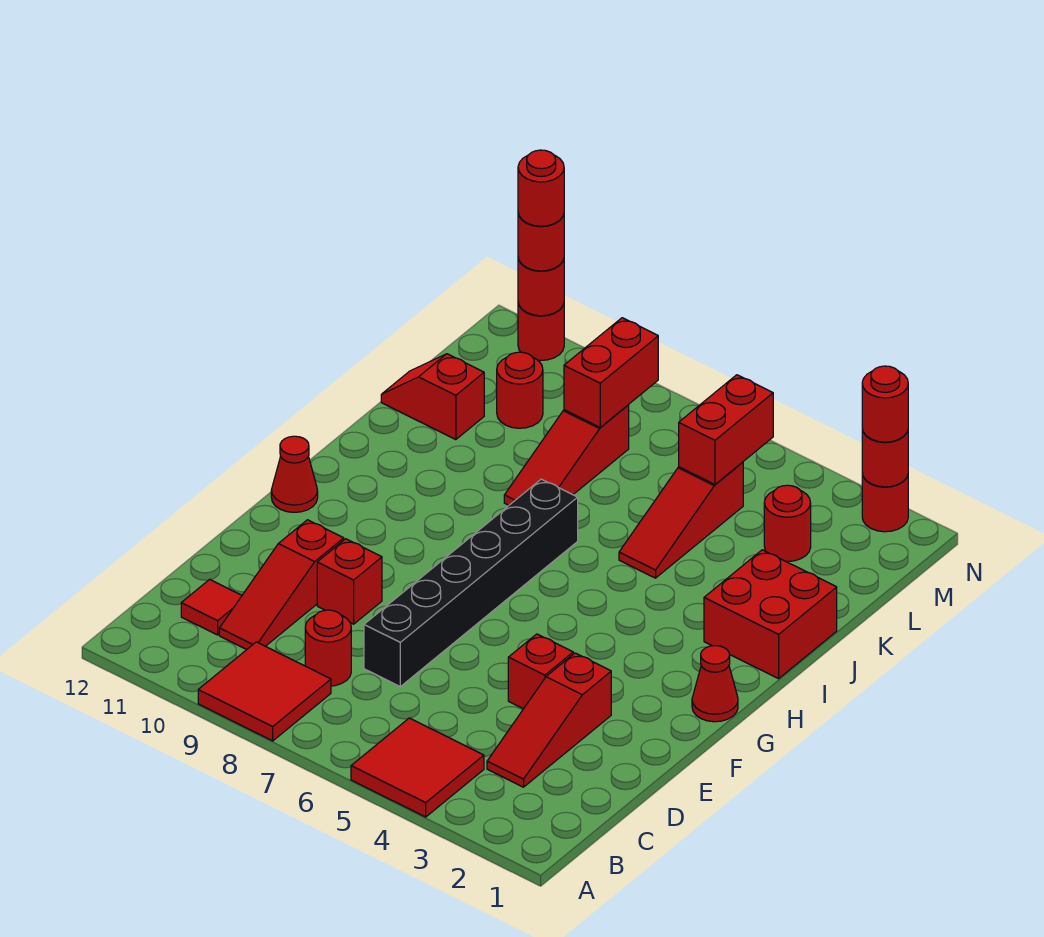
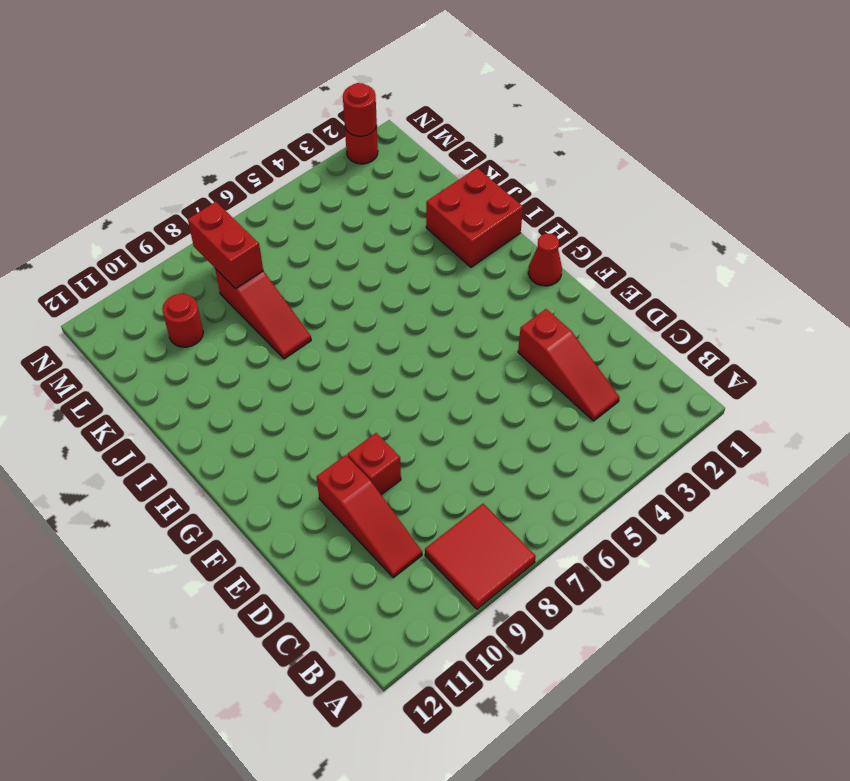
none -> red tile A4:B5 level 1
none -> red round brick C8 level 1
none -> red tile C11 level 1

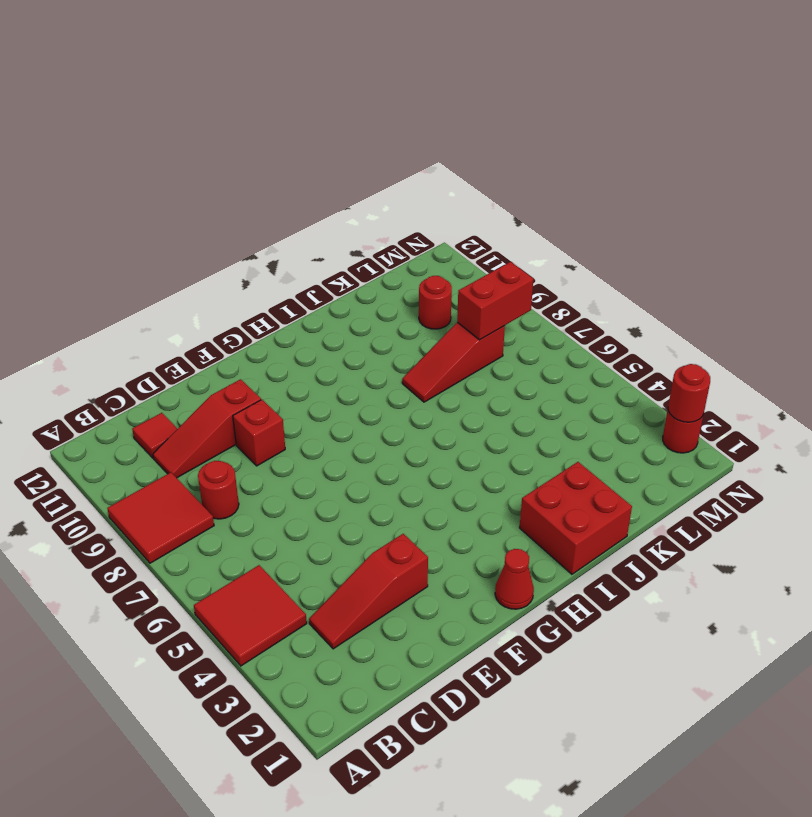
none -> black brick D7:I7 level 1
none -> red brick E4 level 1
none -> red cone G12 level 1

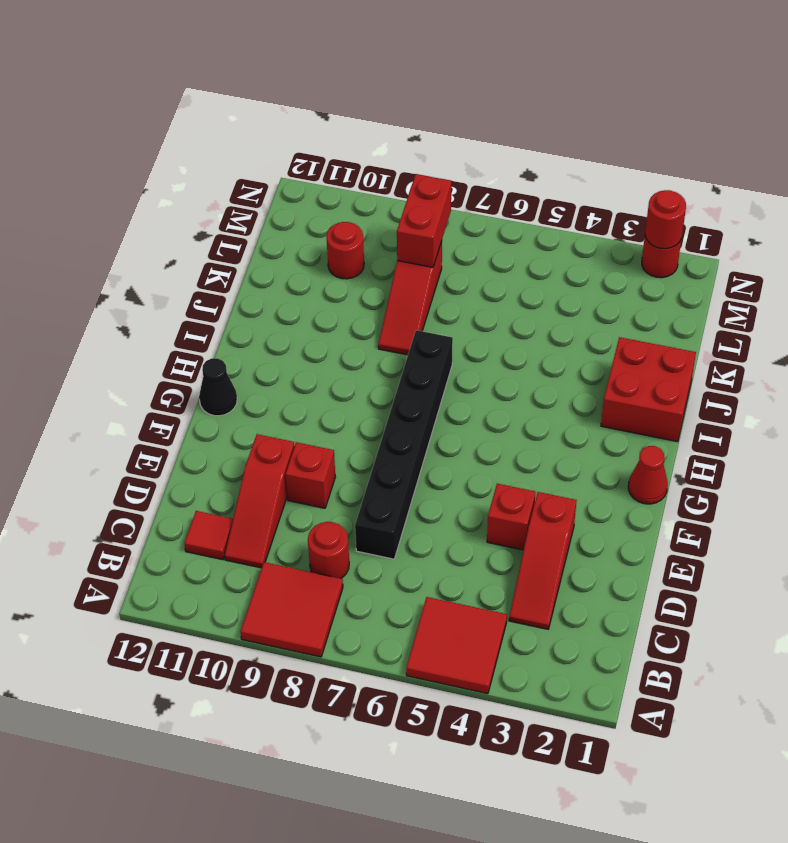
black cone G12 level 1 -> red cone G12 level 1
none -> red slope J5:L5 level 1 top L
none -> red slope K11:K12 level 1 top 11
none -> red round brick L3 level 1

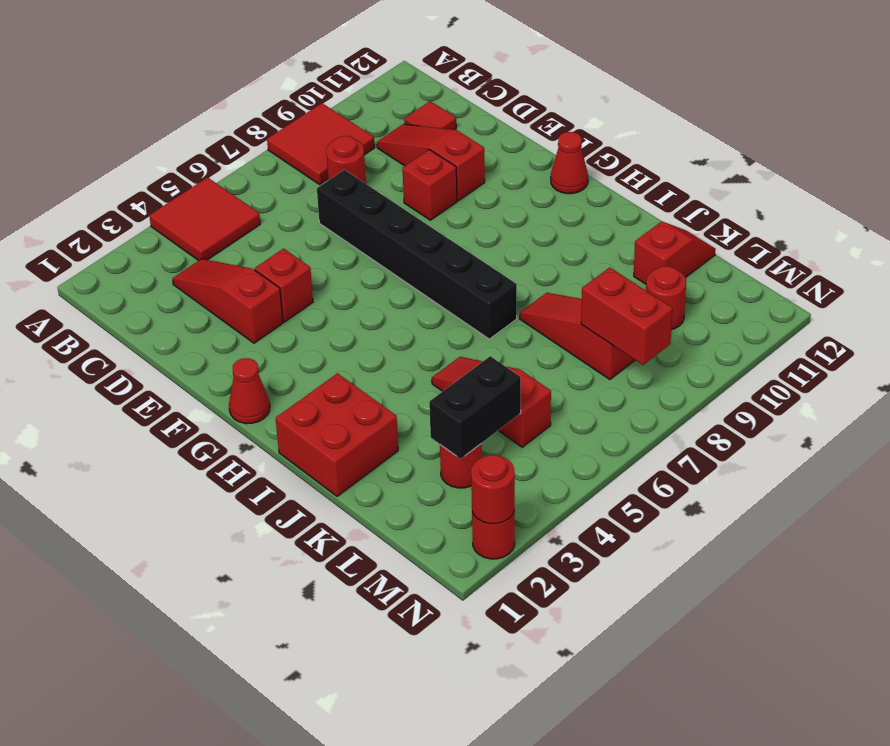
black brick L3:L4 level 2 -> none
none -> red round brick N11 level 1
none -> red brick L5:M5 level 2
none -> red round brick N11 level 2

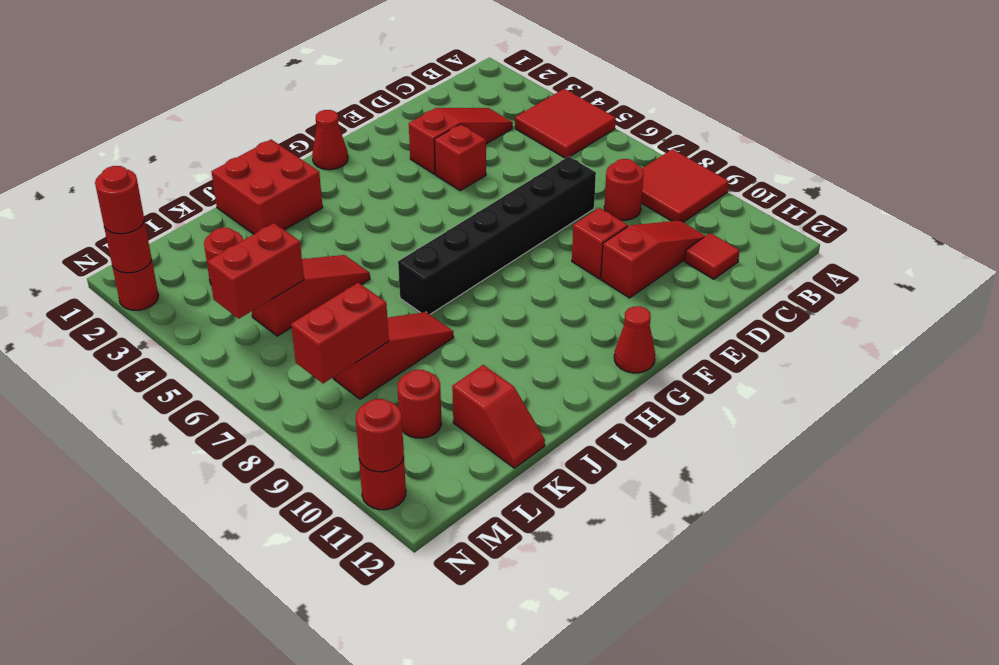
none -> red round brick N11 level 3
none -> red round brick N11 level 4

